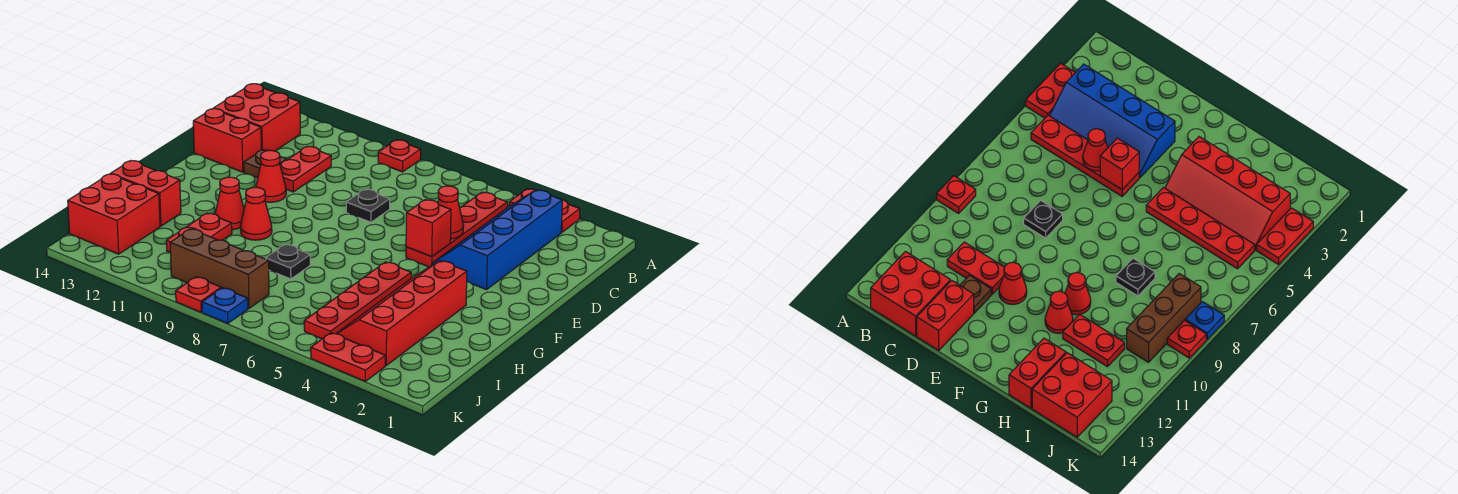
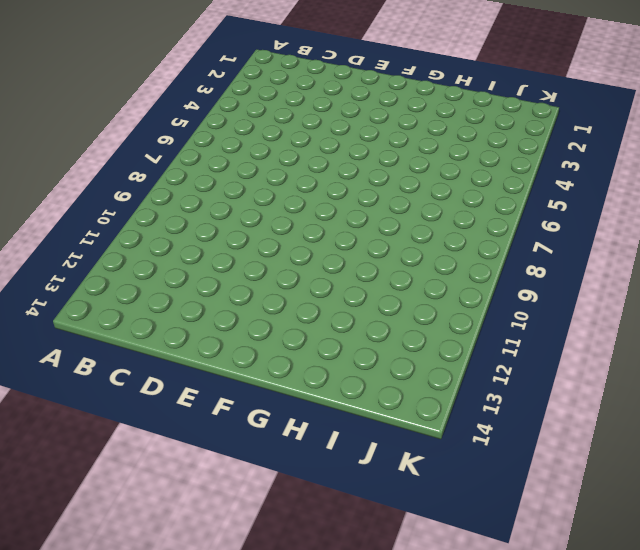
none -> red plate A3:A4 level 1
none -> red plate A9 level 1
none -> blue slope B3:E4 level 1 top 3

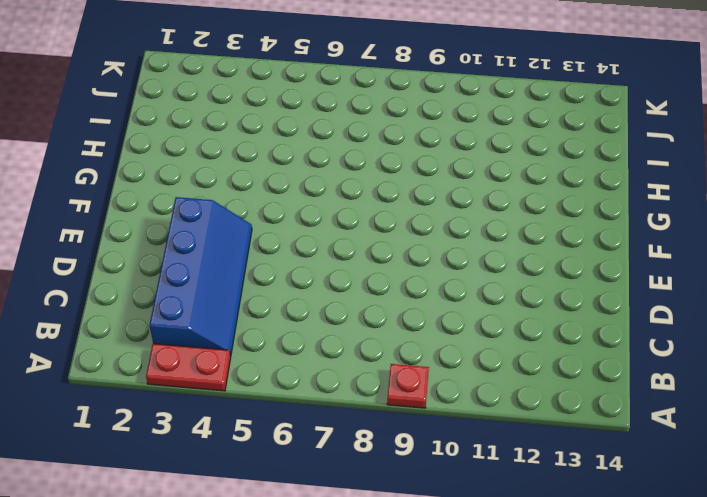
none -> red plate B5:E5 level 1
none -> red brick B13:C14 level 1
none -> red plate C11:D11 level 1

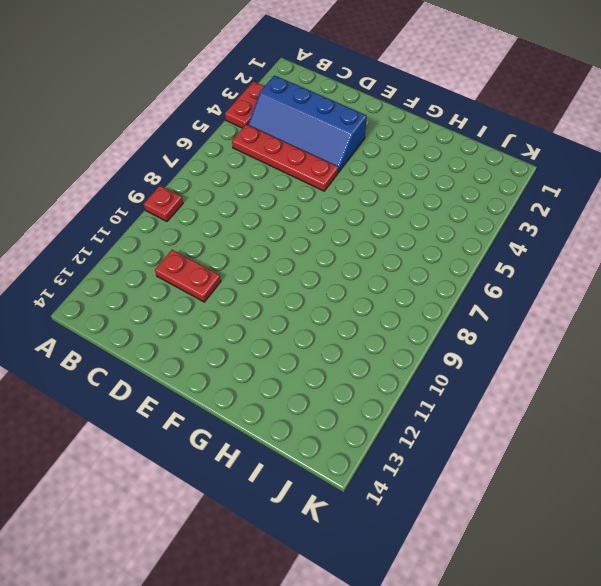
none -> red brick B13:C14 level 1
none -> black plate D8 level 1
none -> brown plate D12 level 1

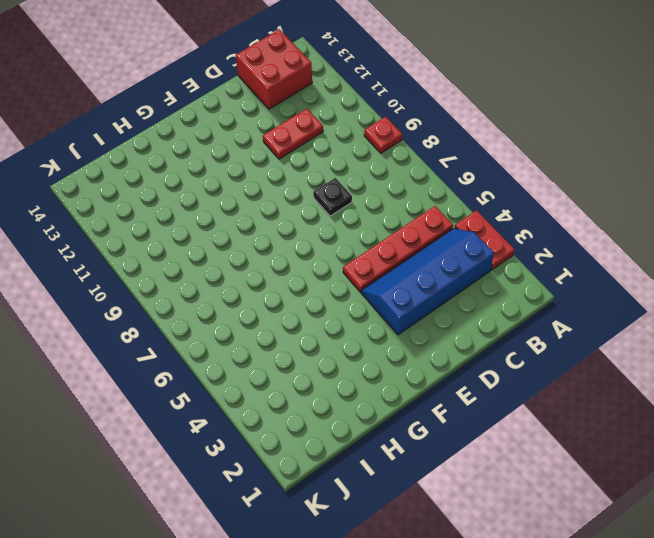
none -> brown plate D12 level 1
none -> red brick D13:D14 level 1
none -> red cone E11 level 1

